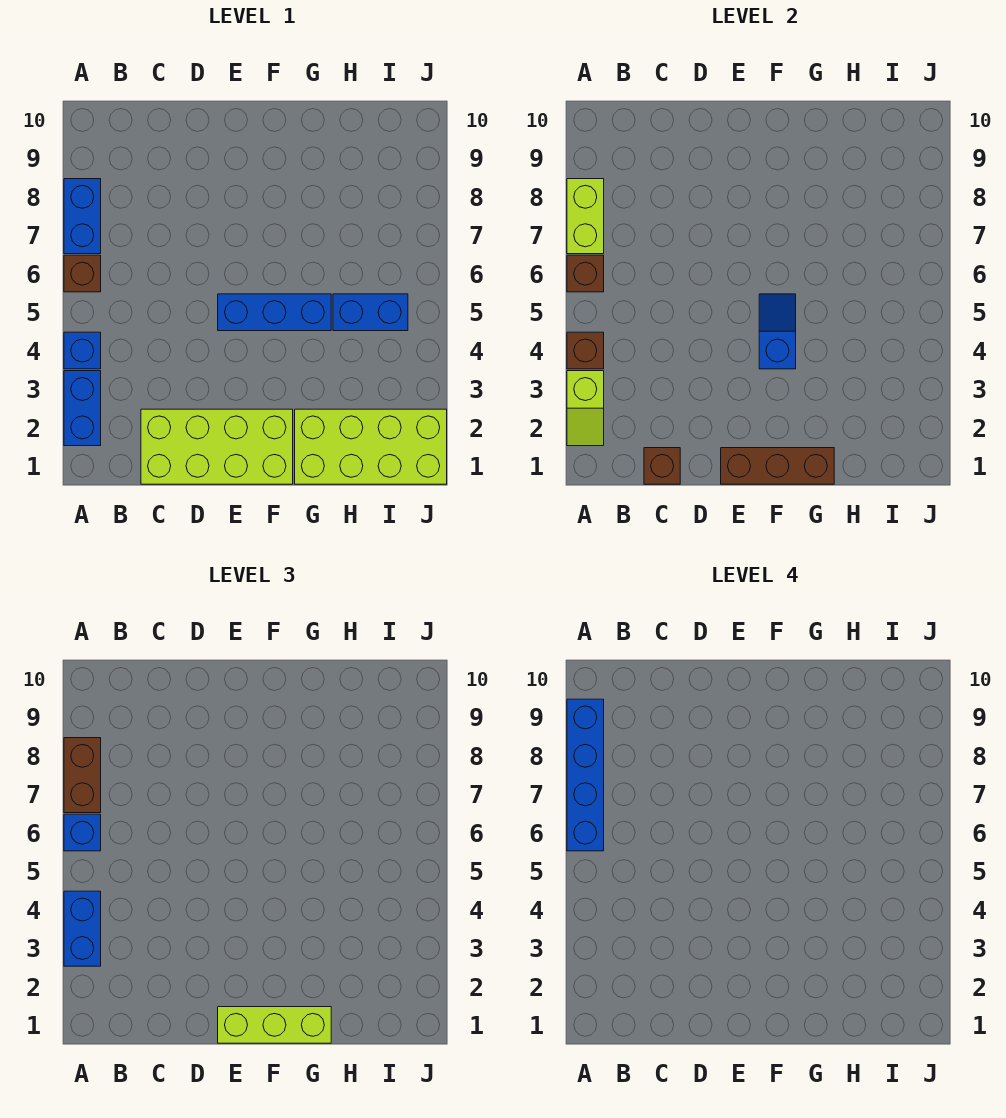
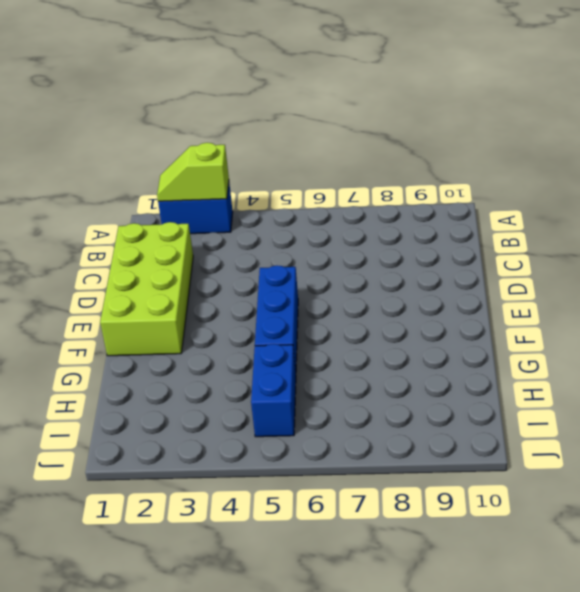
none -> blue brick A4 level 1
none -> brown brick A6 level 1
none -> blue brick A7:A8 level 1

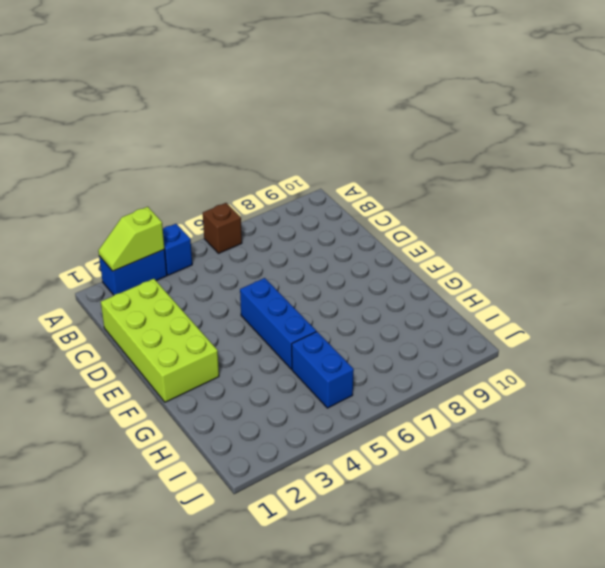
none -> blue brick A7:A8 level 1
none -> lime brick G1:J2 level 1
none -> brown brick A4 level 2

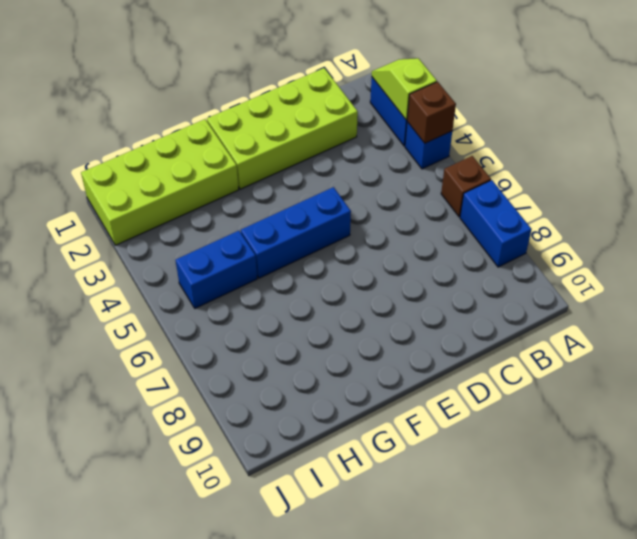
none -> brown brick A6 level 2
none -> lime brick A7:A8 level 2
none -> brown brick C1 level 2

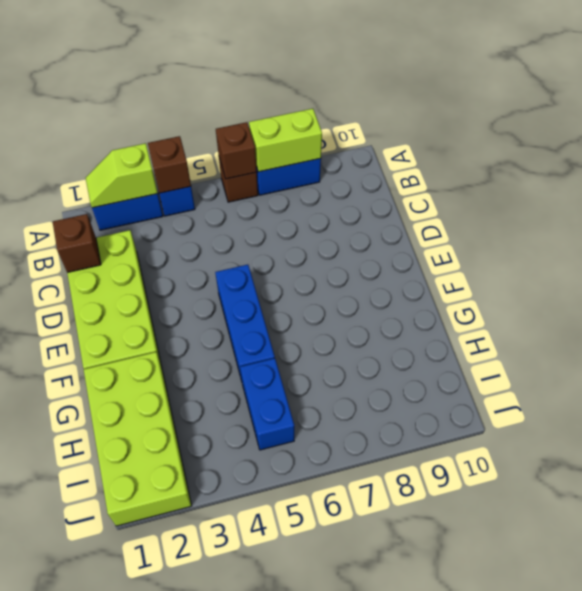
none -> brown brick E1:G1 level 2
none -> blue slope F4:F5 level 2 top 4
none -> blue brick A3:A4 level 3

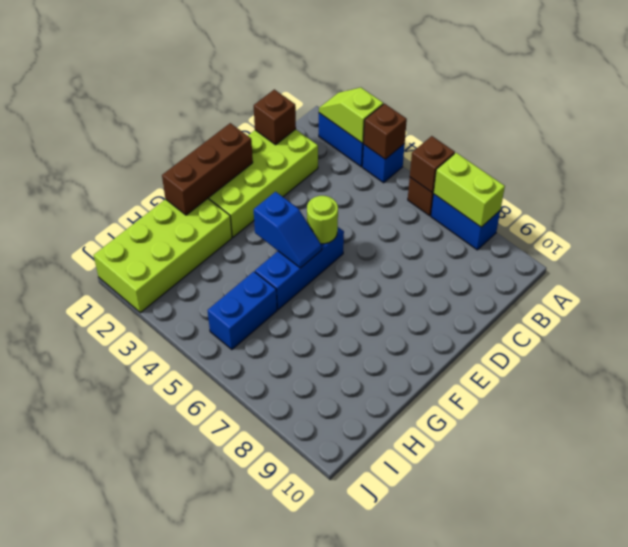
lime round brick E5 level 2 -> none
none -> blue brick A3:A4 level 3
none -> blue brick A6 level 3
none -> brown brick A7:A8 level 3

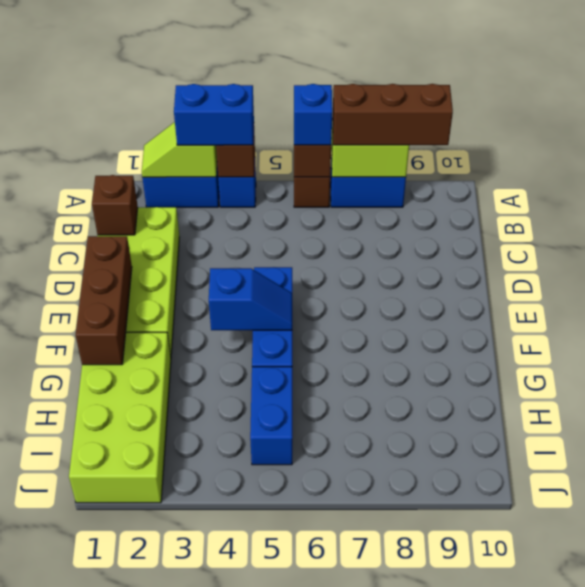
brown brick A7:A9 level 3 -> brown brick A7:A8 level 3
none -> lime brick E1:G1 level 3
none -> blue brick A6:A9 level 4

